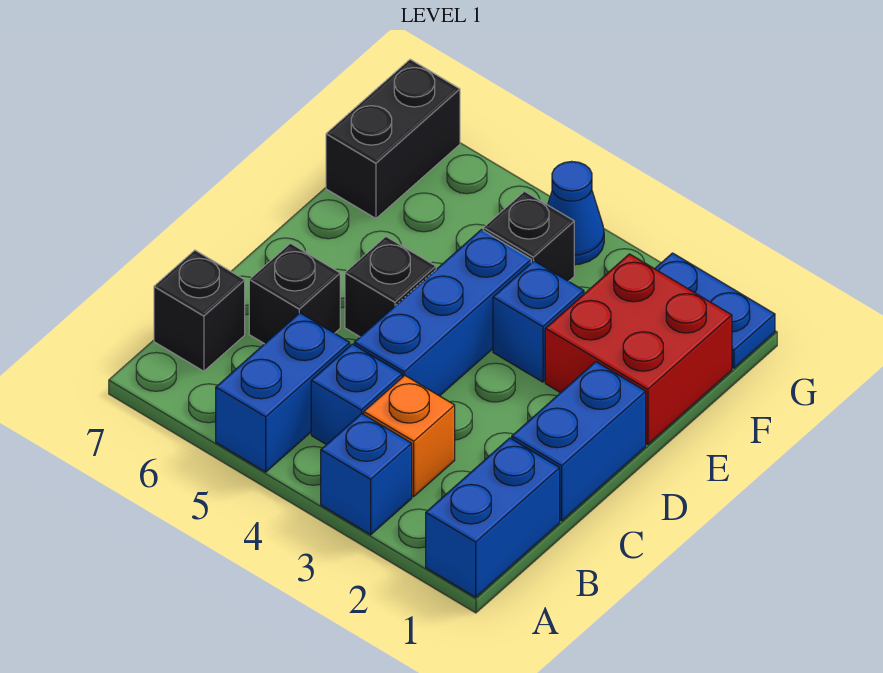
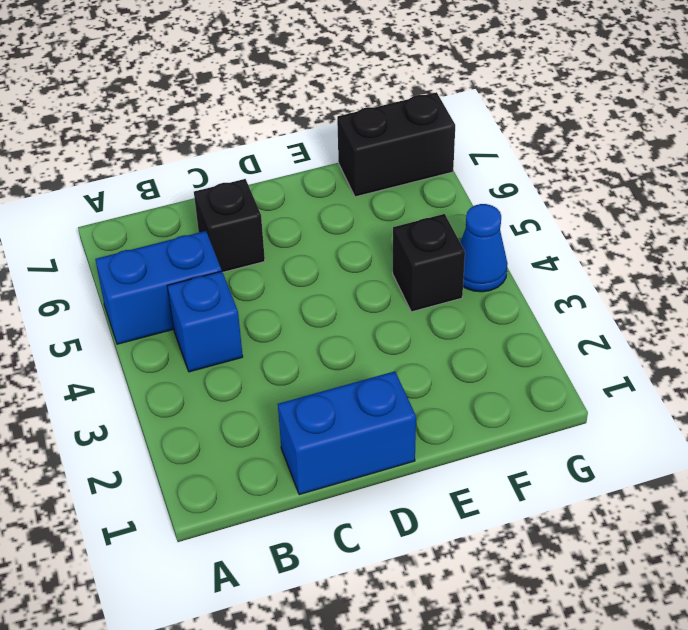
none -> blue brick A1:B1 level 1
none -> blue brick A3 level 1
none -> orange brick B3 level 1

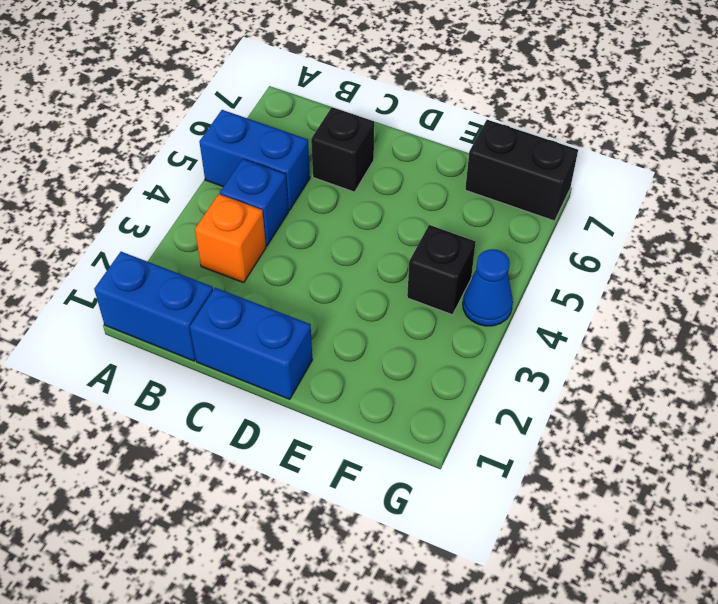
none -> blue brick A3 level 1
none -> black brick B7 level 1
none -> blue brick C4:E4 level 1

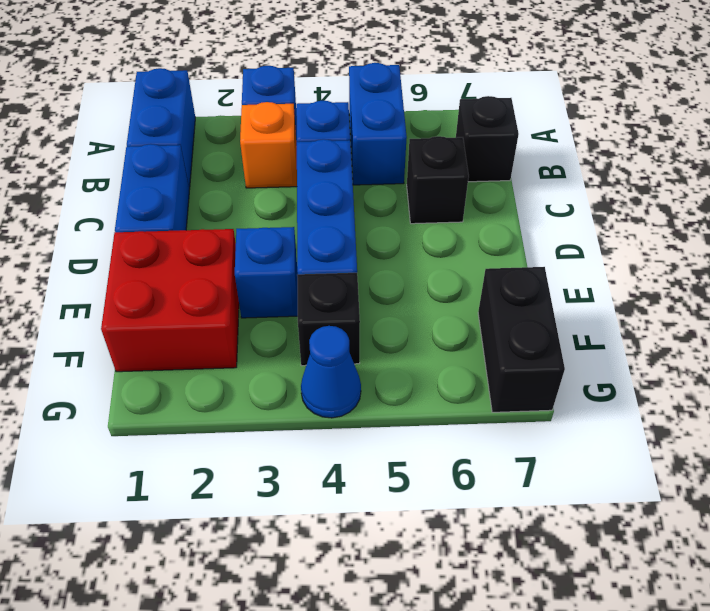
none -> black brick D5 level 1
none -> blue plate G1:G2 level 1

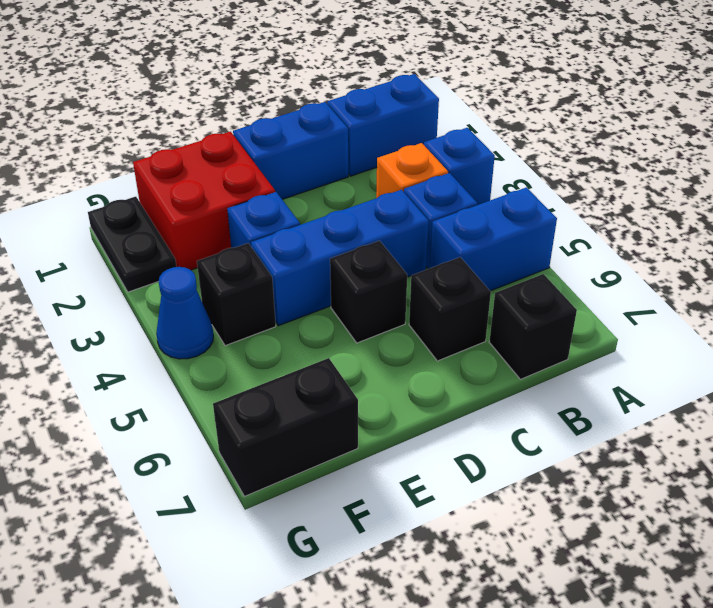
black plate G1:G2 level 1 -> blue plate G1:G2 level 1

